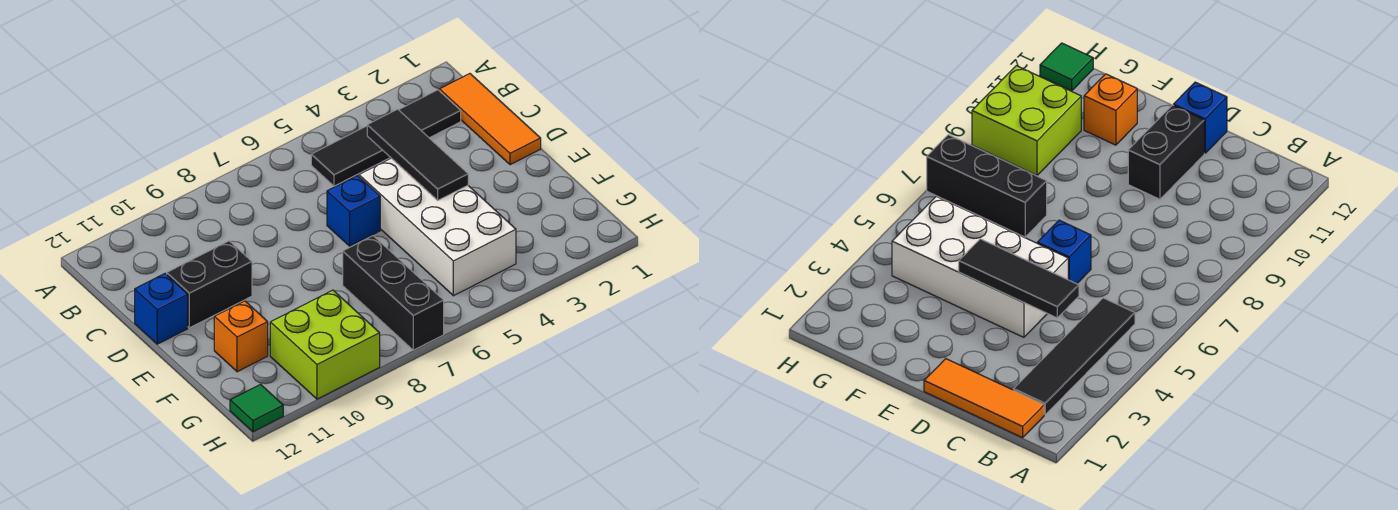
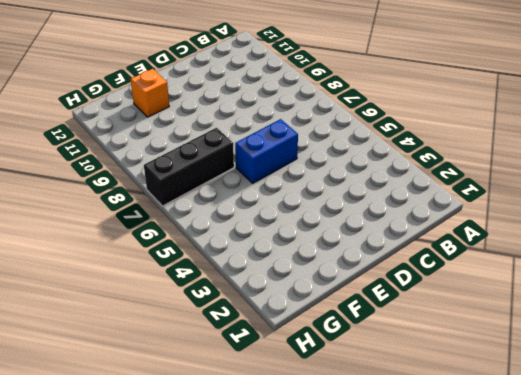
blue brick D6:E6 level 1 -> blue brick D6 level 1
none -> orange tile B1:D1 level 1
none -> black tile B2:B5 level 1

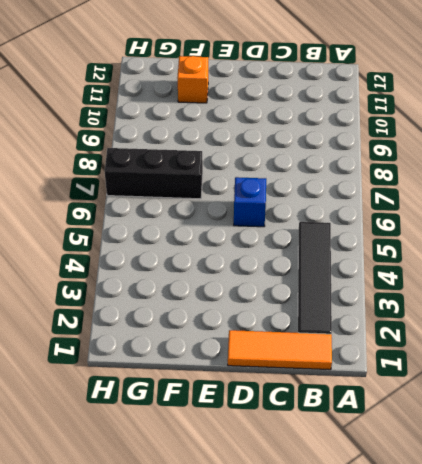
none -> white brick D4:G5 level 1
none -> black brick D10:D11 level 1

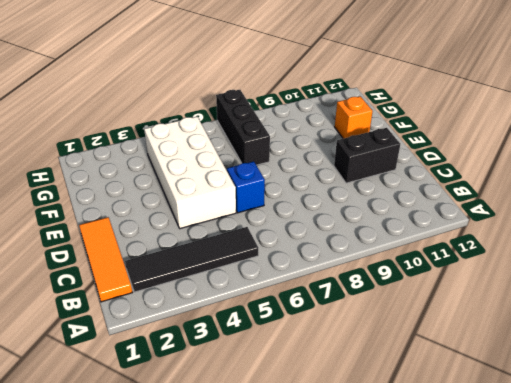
none -> blue brick D12 level 1
none -> lime brick G9:H10 level 1

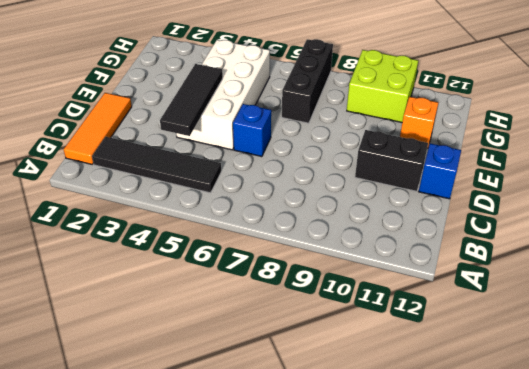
none -> green tile H12 level 1

